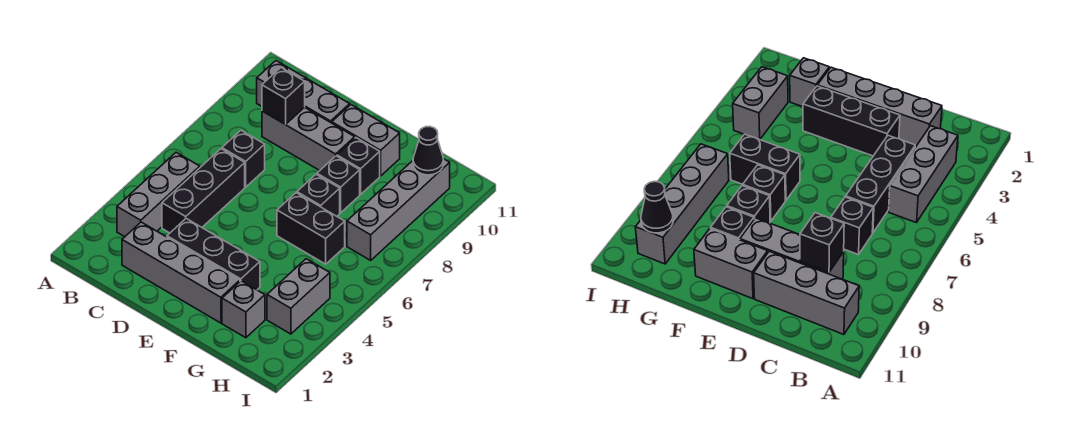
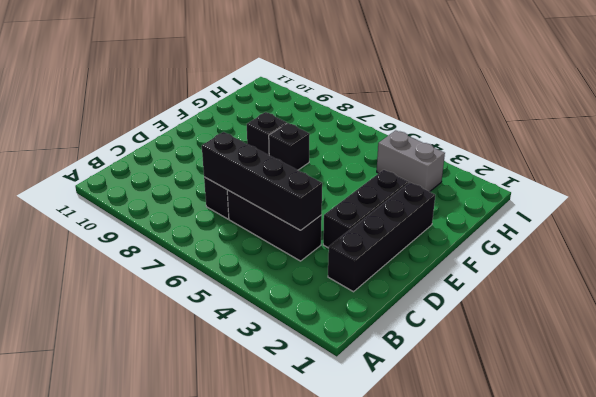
black brick C2:F2 level 1 -> grey brick C2:F2 level 1
black brick C4:C7 level 2 -> none
none -> grey brick B3:B5 level 1
none -> grey brick B10:D10 level 1
none -> grey brick C9:E9 level 1

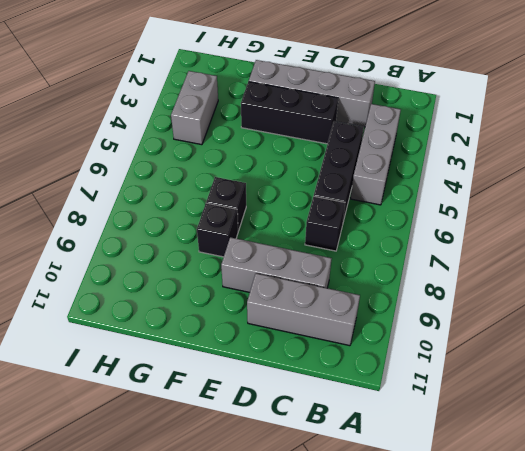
none -> grey brick E10:F10 level 1
none -> black brick F6:G6 level 1
none -> black brick F9 level 1

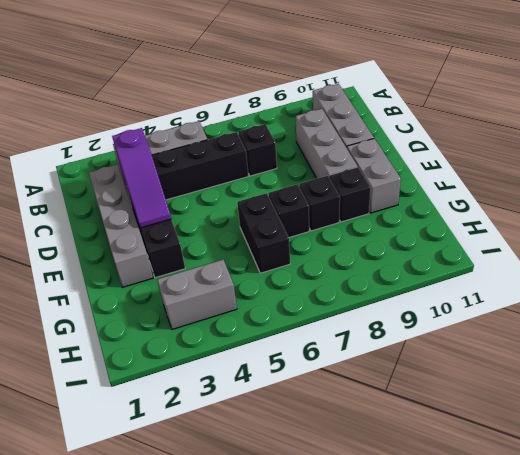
purple slope C3:E3 level 2 top C -> none
none -> grey brick G2 level 1
none -> grey brick H7:H10 level 1
none -> black brick C9 level 2

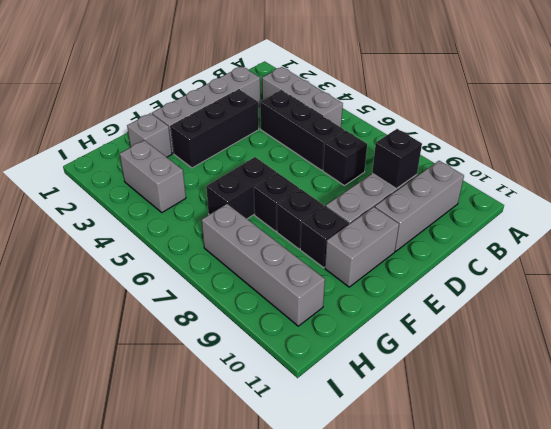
none -> black cone H10 level 2

